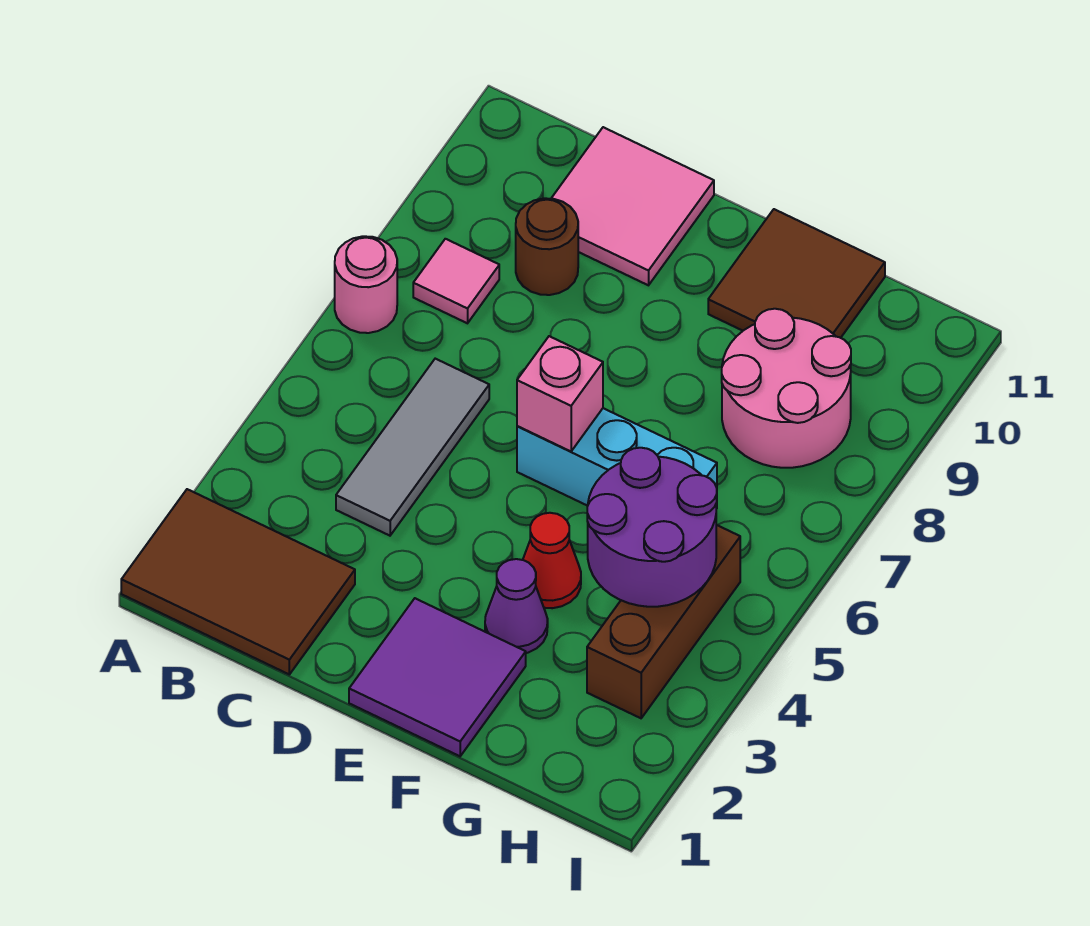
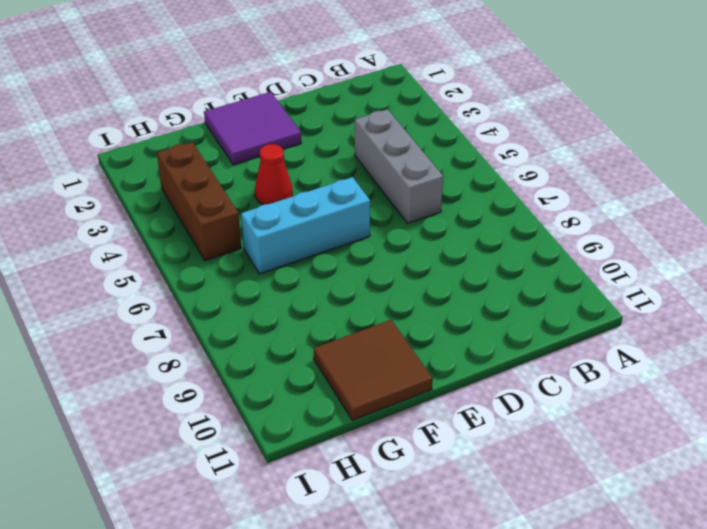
grey brick C4:C6 level 1 -> grey tile C4:C6 level 1
none -> brown tile A1:C2 level 1
none -> pink round brick A7 level 1
none -> pink tile B8 level 1

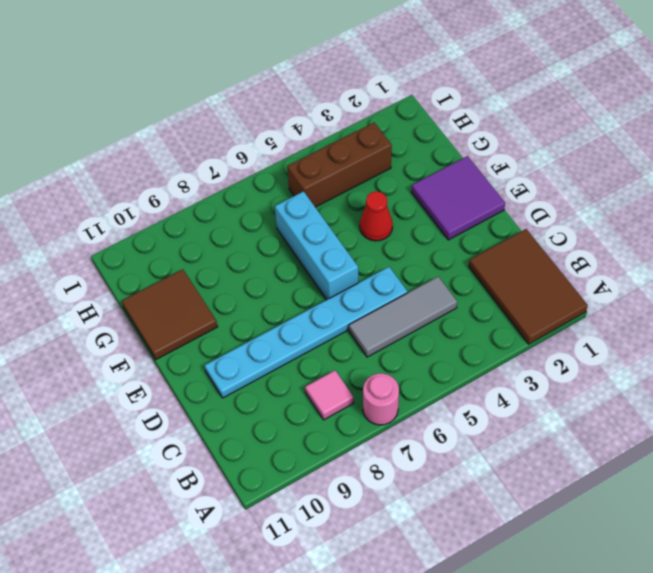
cyan plate D5:D10 level 1 -> pink tile C10:D11 level 1
none -> brown round brick C9 level 1
none -> purple cone F3 level 1
none -> pink round brick G8:H9 level 1

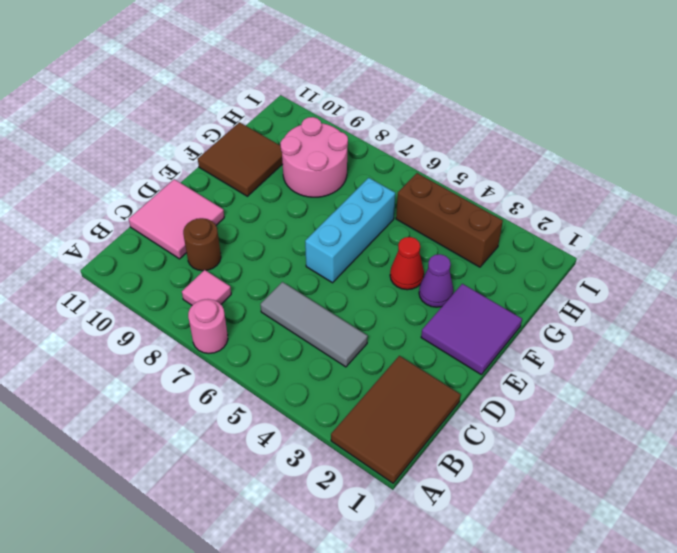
none -> pink brick E6 level 2
none -> purple round brick G4:H5 level 2

